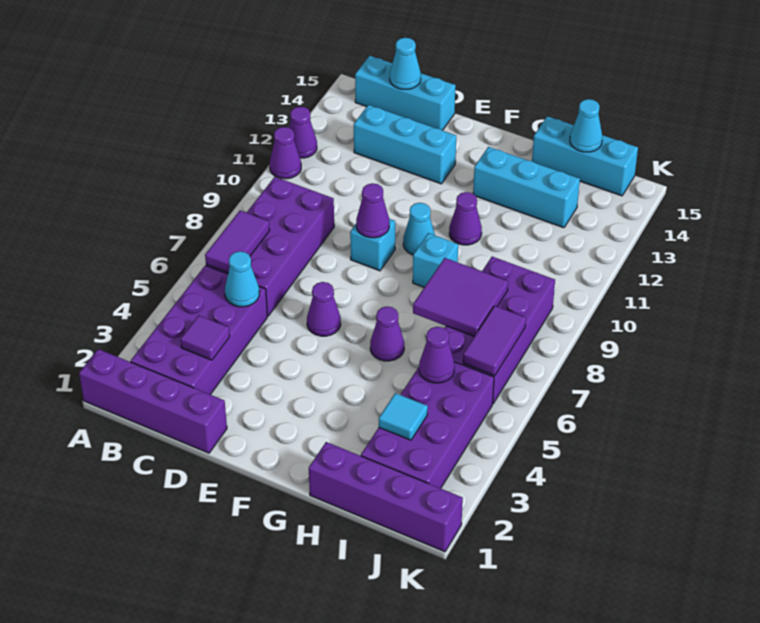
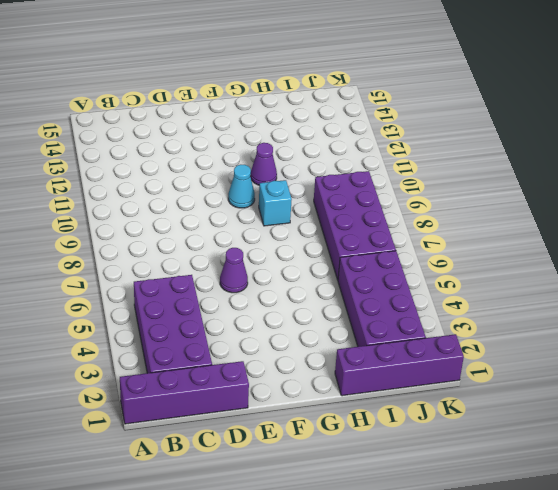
none -> purple cone A11 level 1
none -> purple cone A12 level 1
none -> purple brick B6:C9 level 1

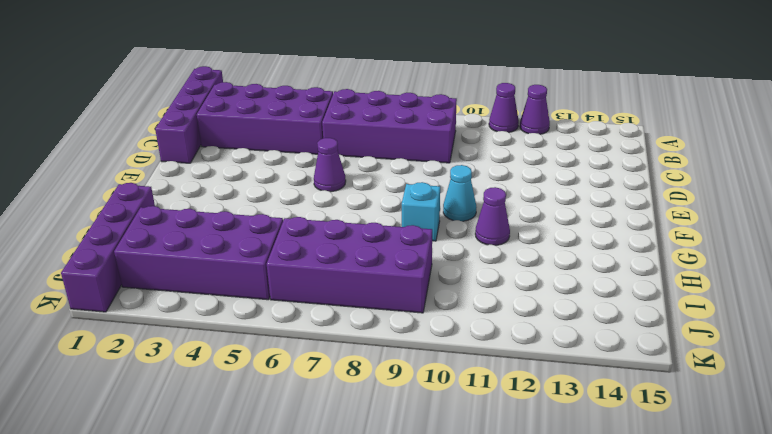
none -> cyan brick B15:D15 level 1
none -> cyan brick C13:E13 level 1
none -> cyan brick E9 level 1

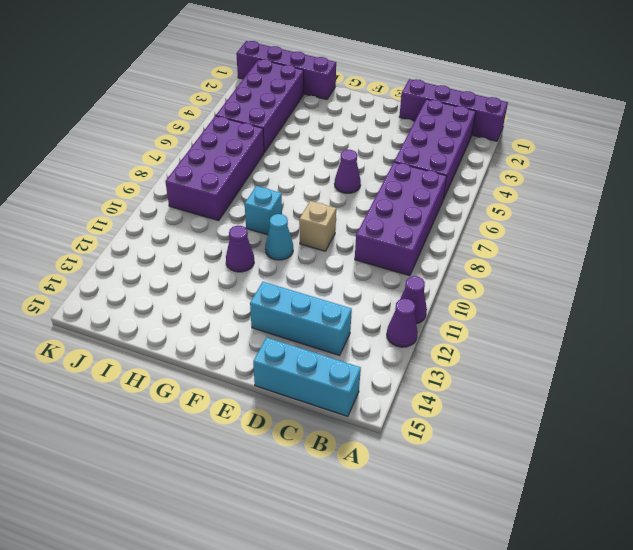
tan brick E9 level 1 -> cyan brick E9 level 1
none -> purple cone G6 level 1
none -> cyan brick G13:I13 level 1
none -> cyan brick H15:J15 level 1

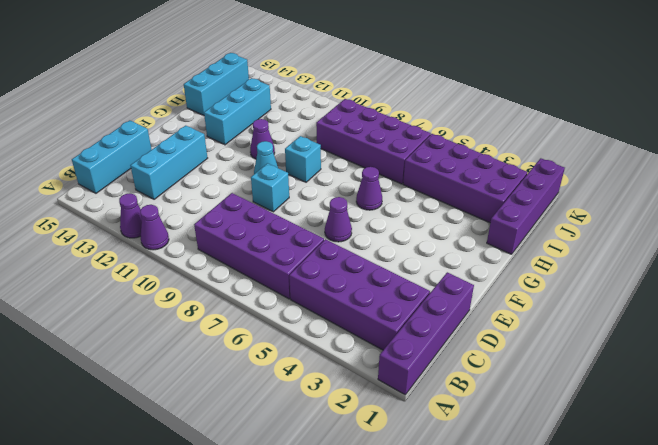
none -> purple tile B6:B7 level 2
none -> purple tile C3 level 2
none -> cyan cone C5 level 2

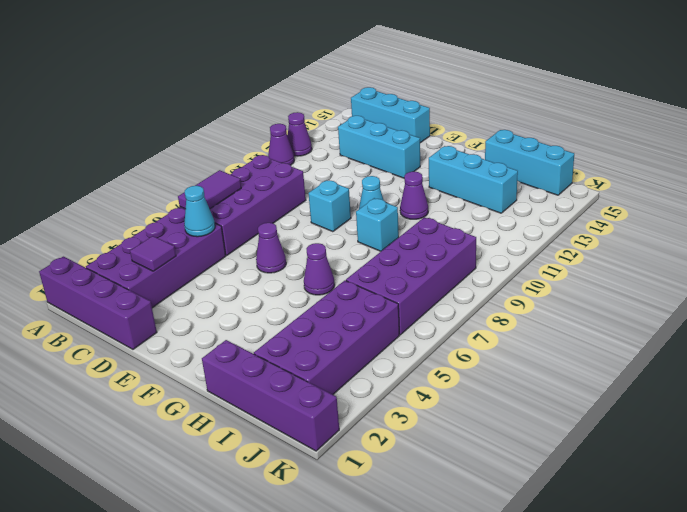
none -> cyan cone C15 level 2
none -> purple cone E9 level 2
none -> purple tile H7:I8 level 2

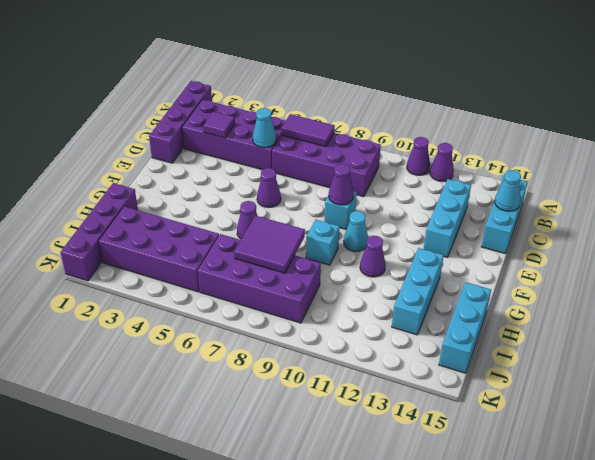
none -> cyan tile I3 level 2
none -> purple cone I5 level 2
none -> cyan cone I15 level 2

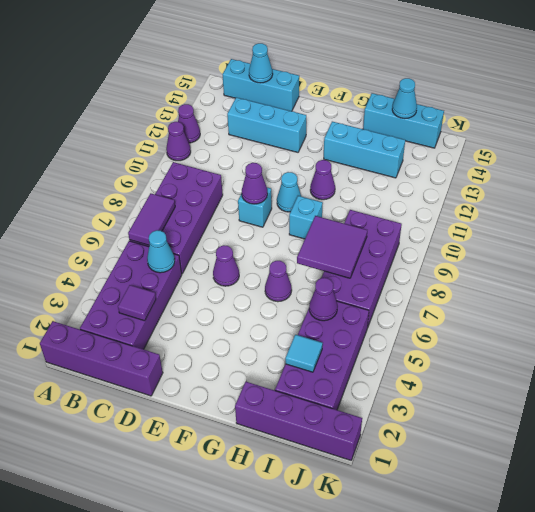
none -> purple tile J6:J7 level 2

